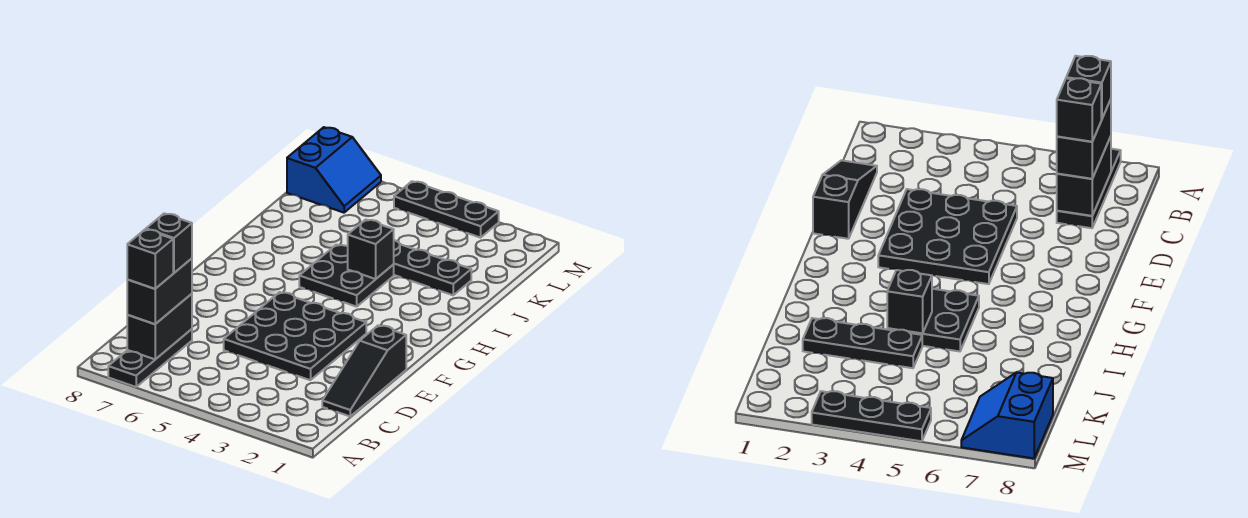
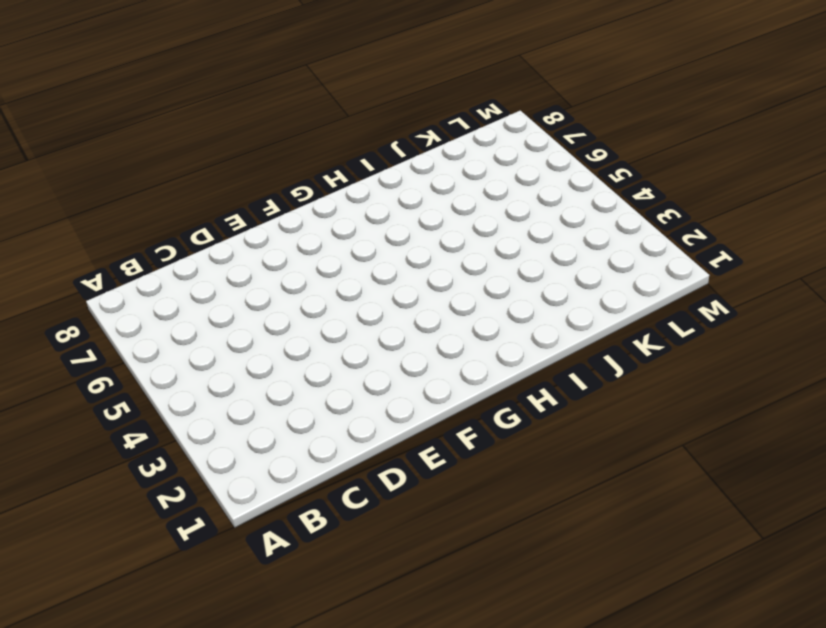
none -> black plate A7:C7 level 1
none -> black slope C1:E1 level 1 top E
none -> black plate D3:F5 level 1

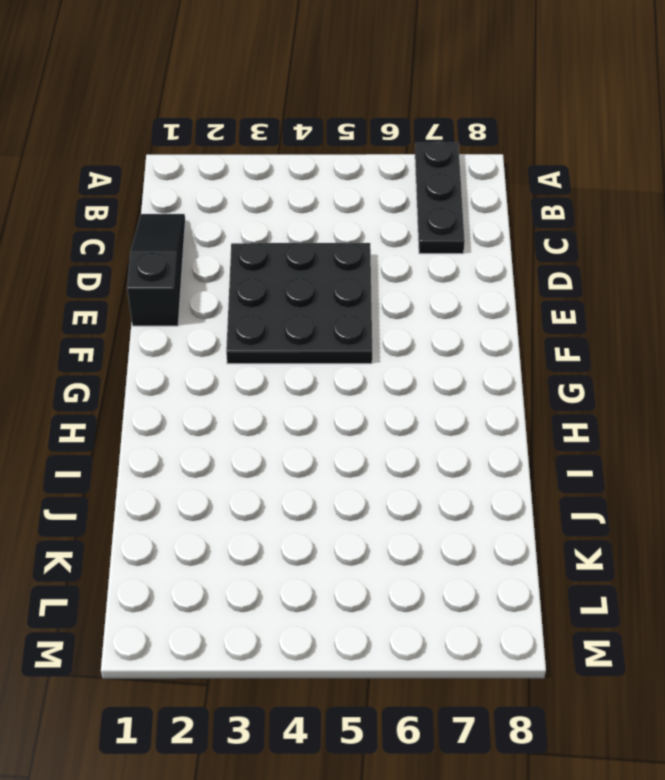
none -> black plate H4:I5 level 1
none -> black plate J2:J4 level 1
none -> blue slope L7:M8 level 1 top 8

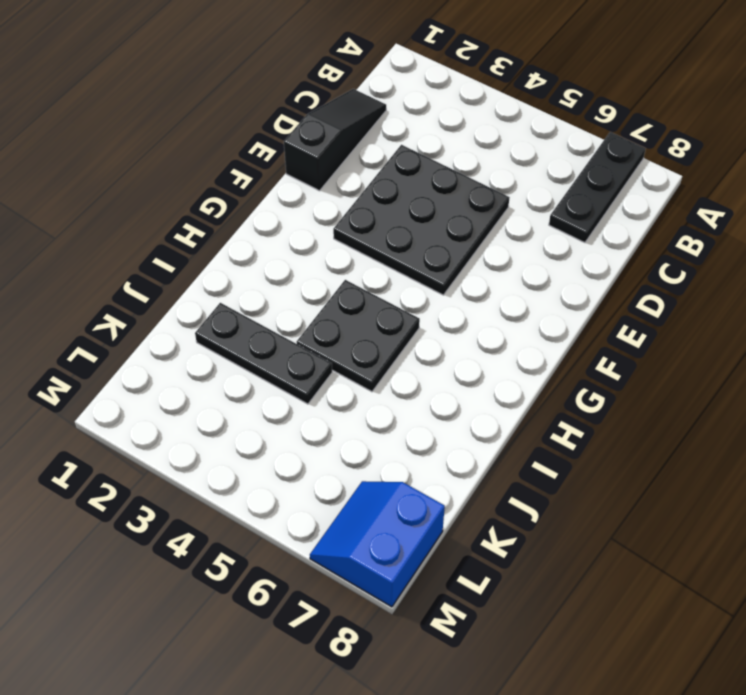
none -> black plate M3:M5 level 1
none -> black brick B7:C7 level 2
none -> black brick I4 level 2

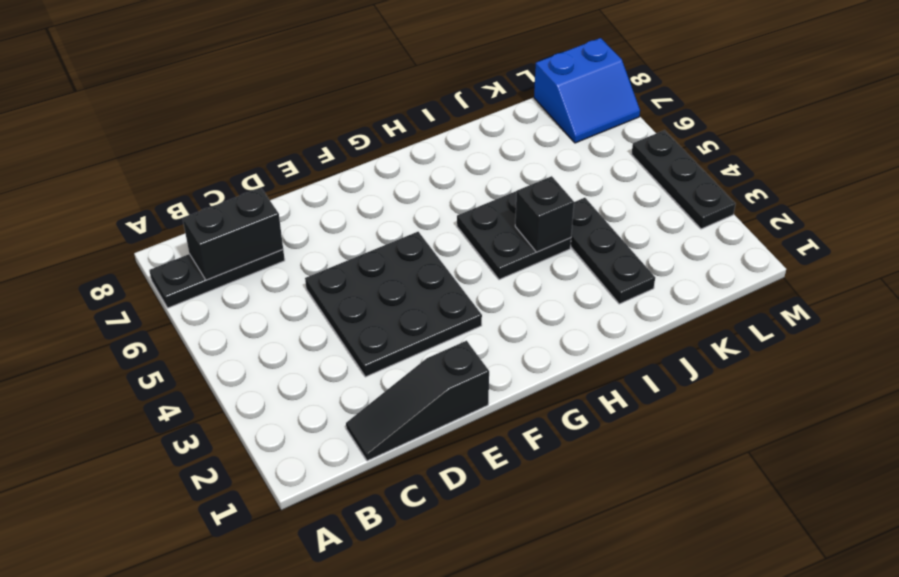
none -> black brick B7:C7 level 3
none -> black brick B7 level 4
none -> black brick C7 level 4

